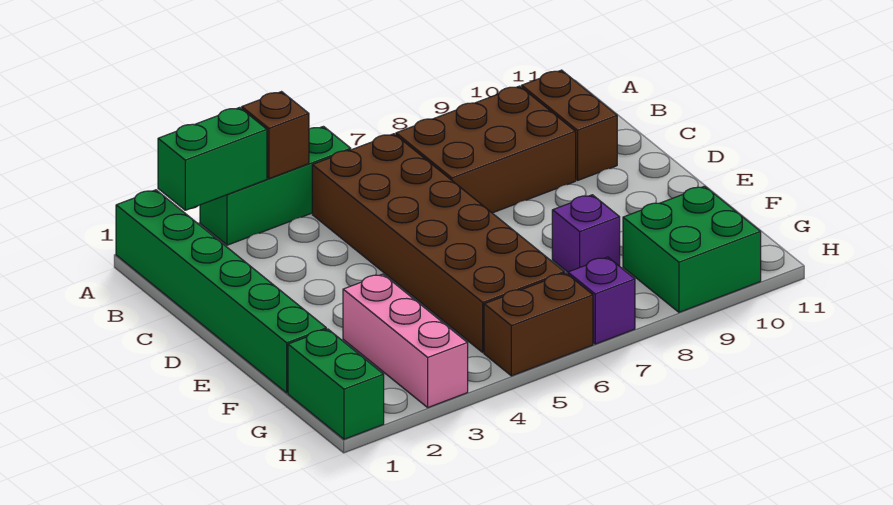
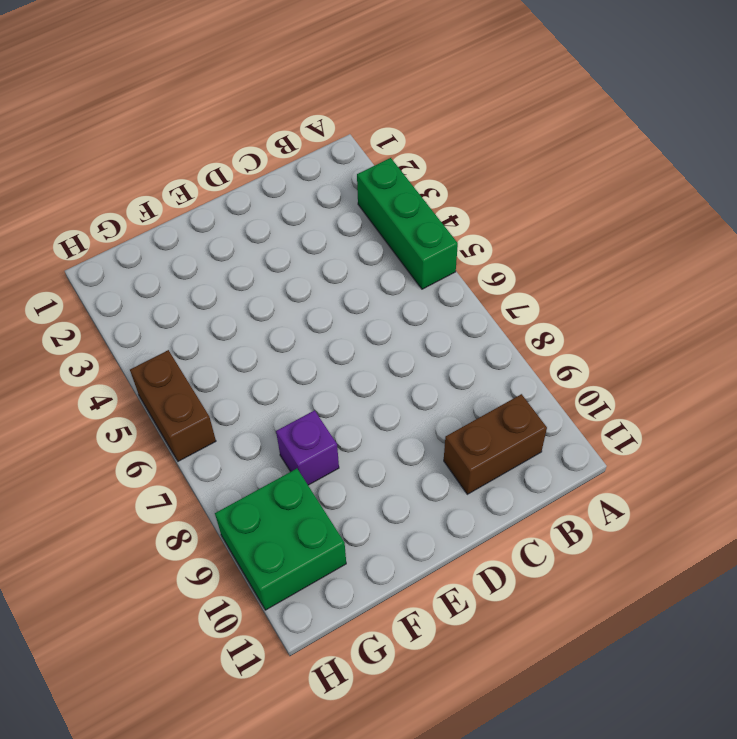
none -> green brick A1:F1 level 1
none -> brown brick B5:G6 level 1
none -> brown brick B7:C9 level 1

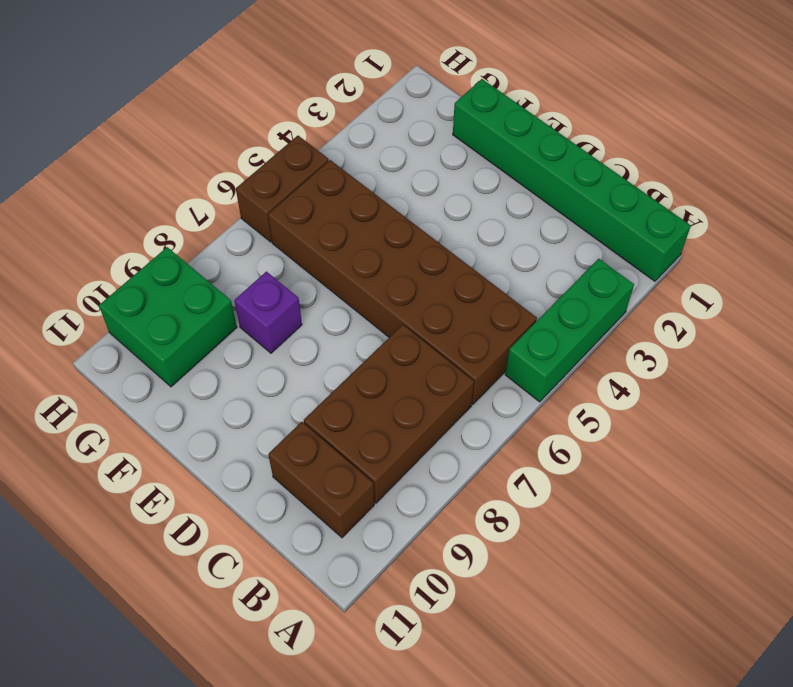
none -> pink brick F3:H3 level 1
none -> green brick G1:H1 level 1
none -> purple brick H7 level 1

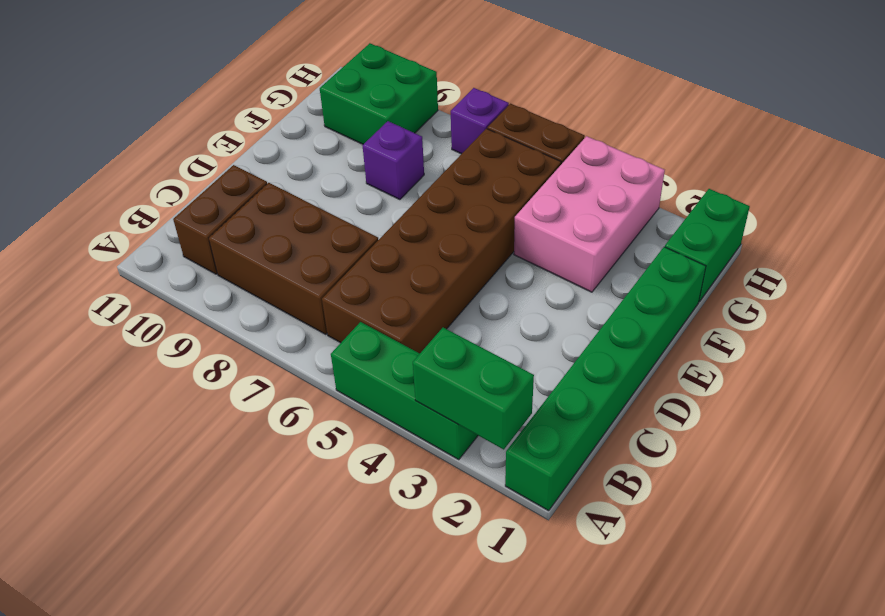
pink brick F3:H4 level 1 -> pink brick F3:H3 level 1
none -> brown brick A4 level 2

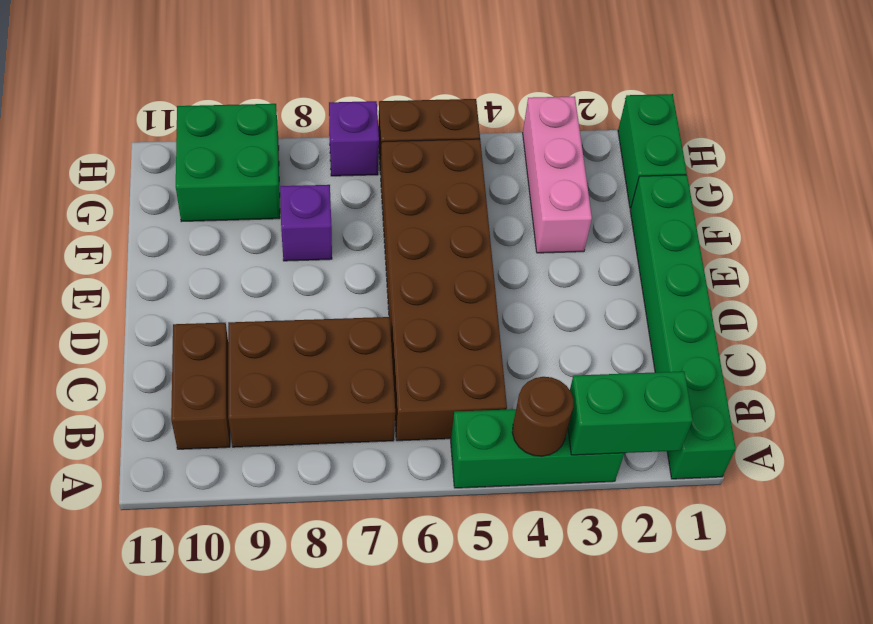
brown round brick A4 level 2 -> brown brick A4 level 2

